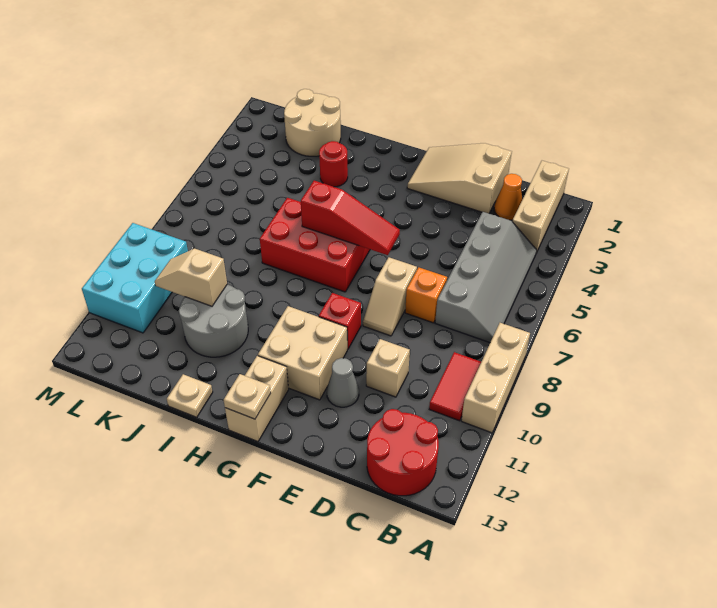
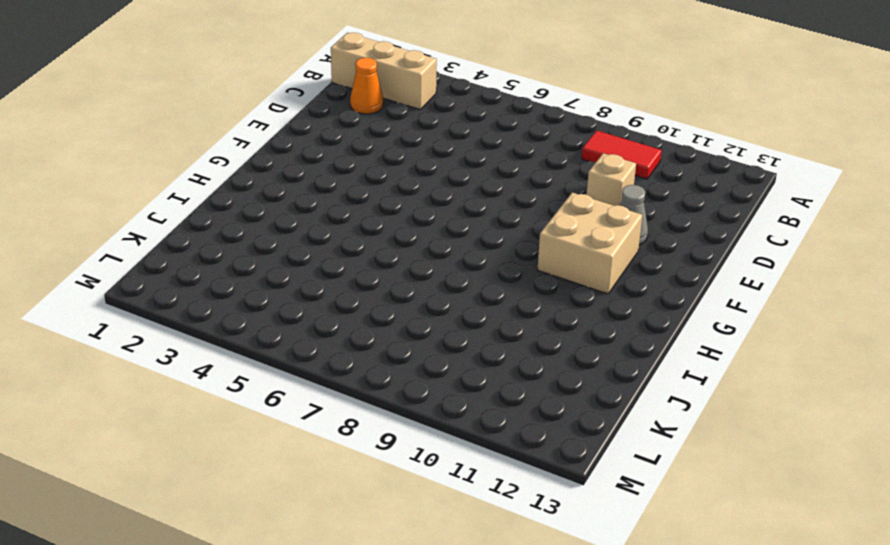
none -> tan brick A8:A10 level 1
none -> grey slope B4:C7 level 1 top C
none -> red round brick B12:C13 level 1

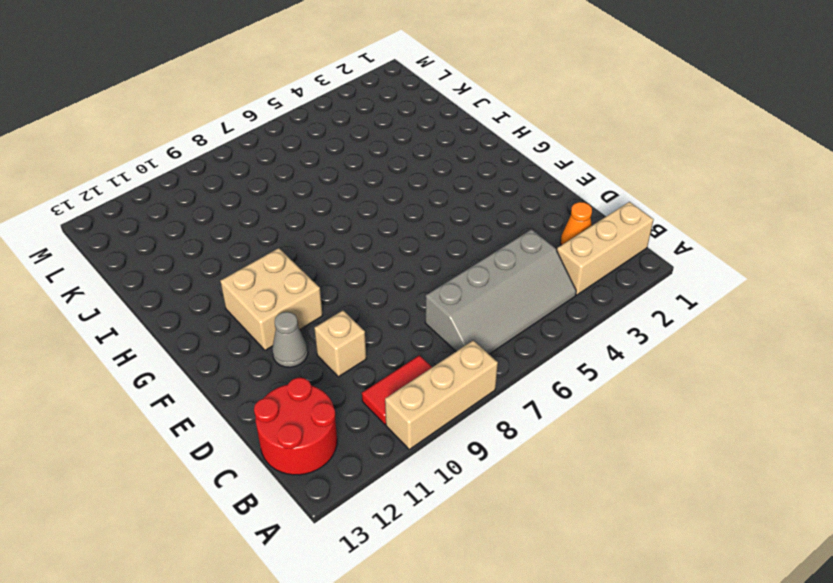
none -> tan slope D1:F2 level 1 top D
none -> orange brick D7 level 1
none -> tan slope E7:E8 level 1 top 7

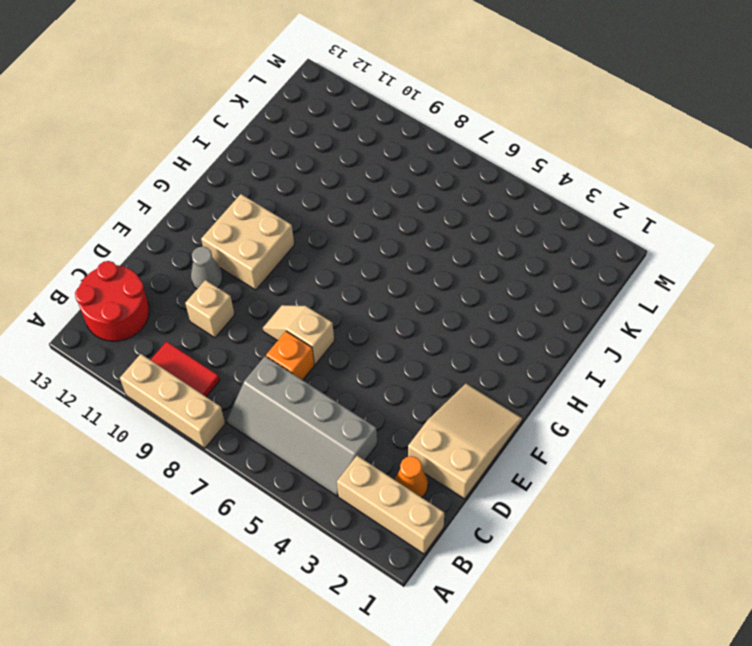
none -> red brick F9 level 1
none -> red brick G6:I7 level 1
none -> tan brick G12:G13 level 1

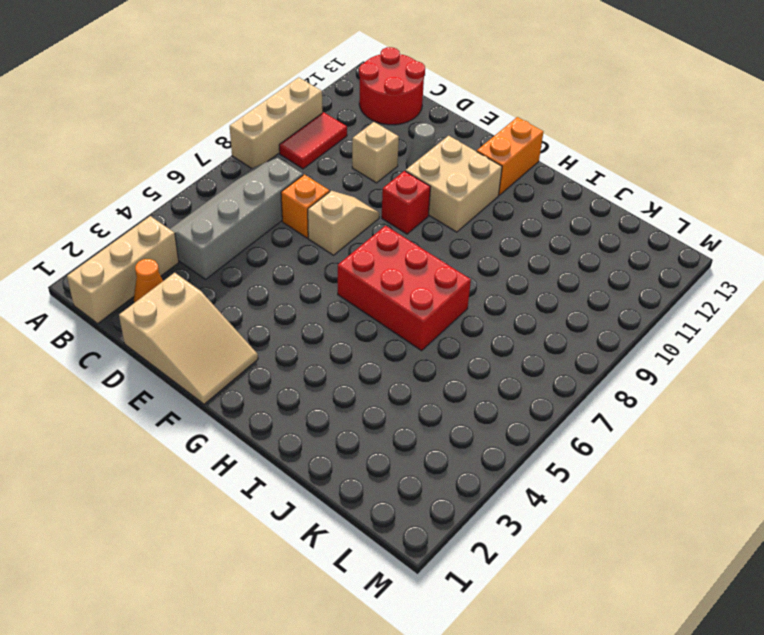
orange brick G12:G13 level 1 -> tan brick G12:G13 level 1
none -> red round brick I3 level 1
none -> grey round brick I10:J11 level 1
none -> tan plate I13 level 1

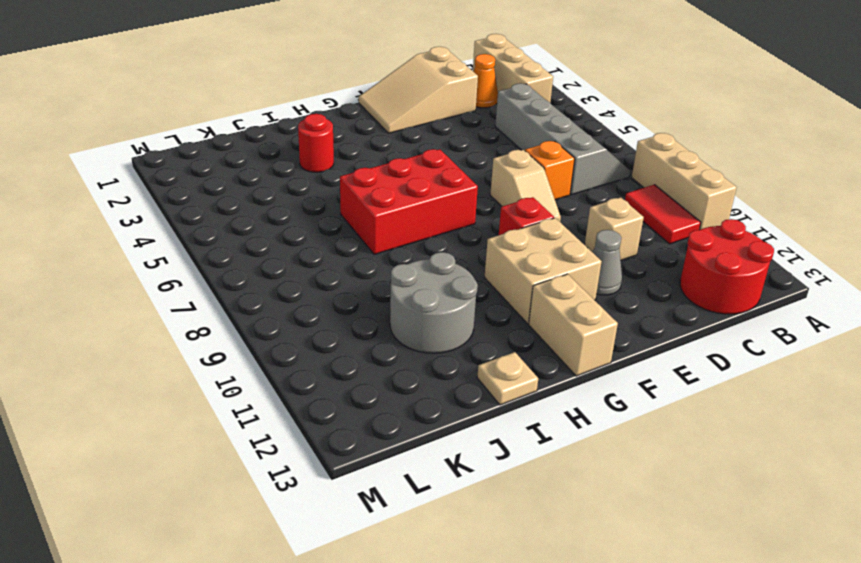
none -> tan round brick J1:K2 level 1
none -> cyan brick L9:M11 level 1
none -> red slope F6:H6 level 2 top H

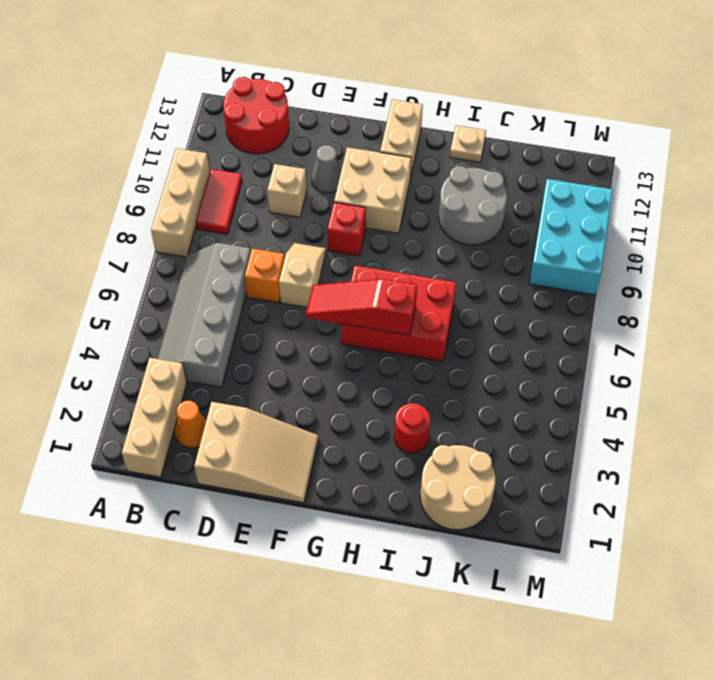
none -> tan plate G13 level 2
none -> tan slope J10:K10 level 2 top J

